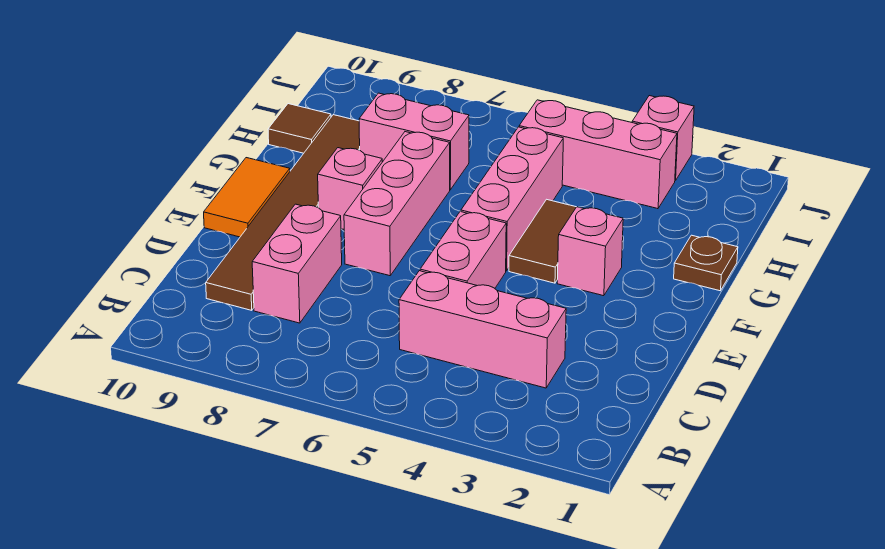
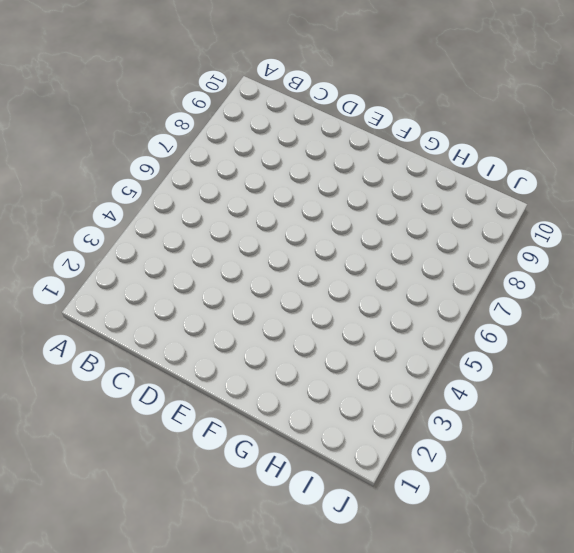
none -> pink brick C3:C5 level 1
none -> pink brick C8:D8 level 1
none -> brown tile C9:H9 level 1

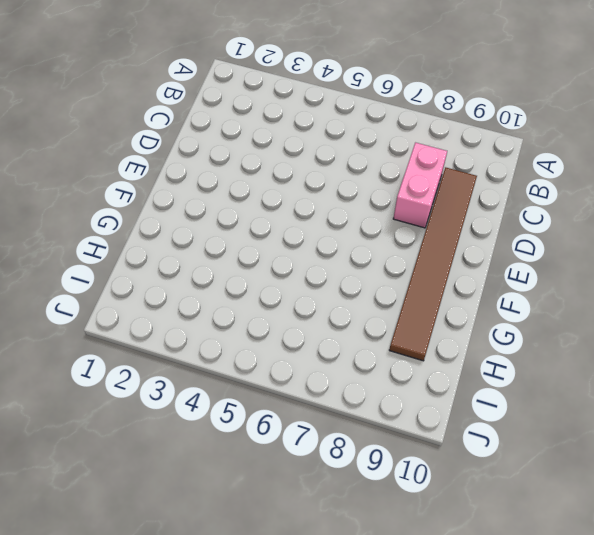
none -> pink brick C3:C5 level 1
none -> pink brick D5:E5 level 1
none -> pink brick E7:G7 level 1

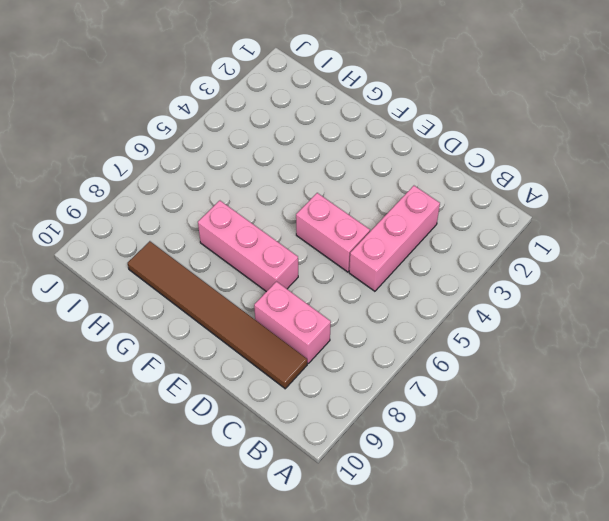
none -> orange tile E10:F10 level 1
none -> pink brick F3 level 1
none -> brown tile F4:G4 level 1

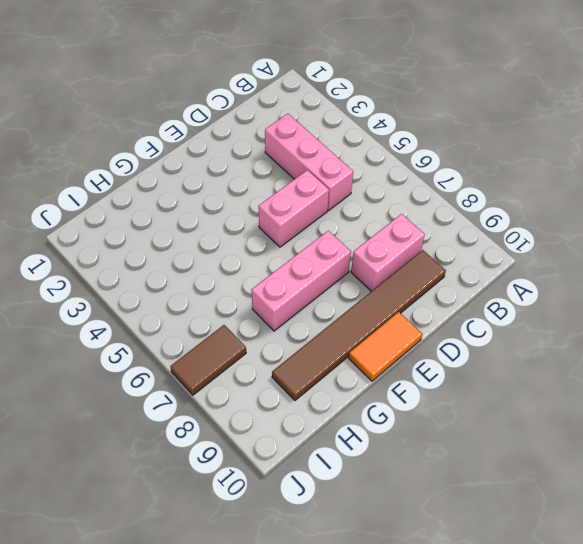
brown tile I7:J7 level 1 -> brown tile F4:G4 level 1
none -> pink brick F3 level 1
none -> pink brick F5:H5 level 1
none -> pink brick F8 level 1

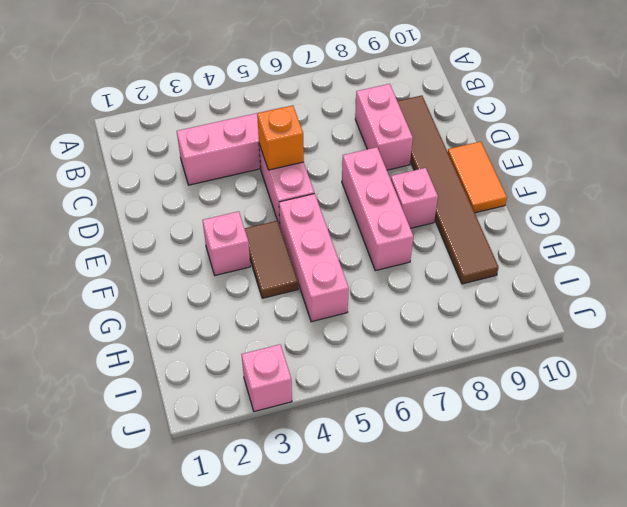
orange brick D5 level 2 -> none
none -> brown plate G1 level 1
none -> pink brick H7:H8 level 1
none -> brown tile H10 level 1

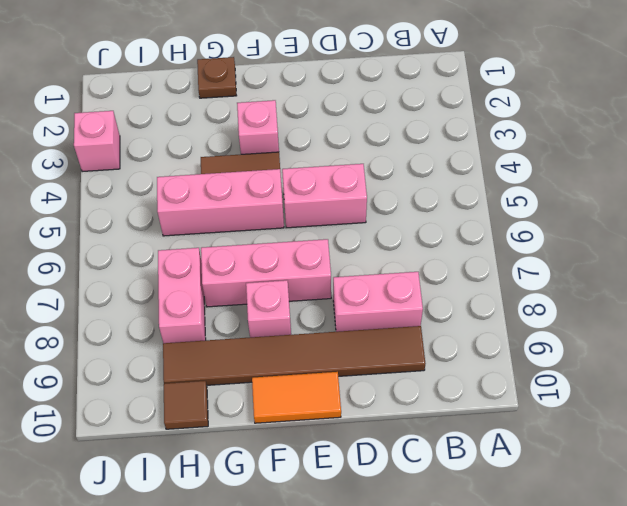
none -> pink brick C3:C5 level 1
none -> pink brick I3:I5 level 1

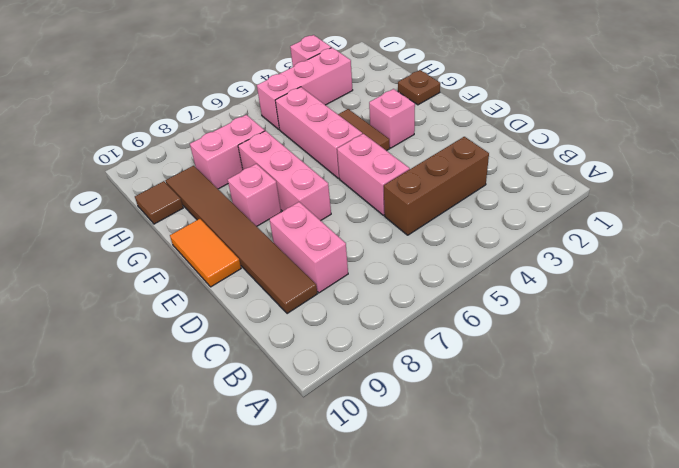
brown brick C3:C5 level 1 -> pink brick C3:C5 level 1

